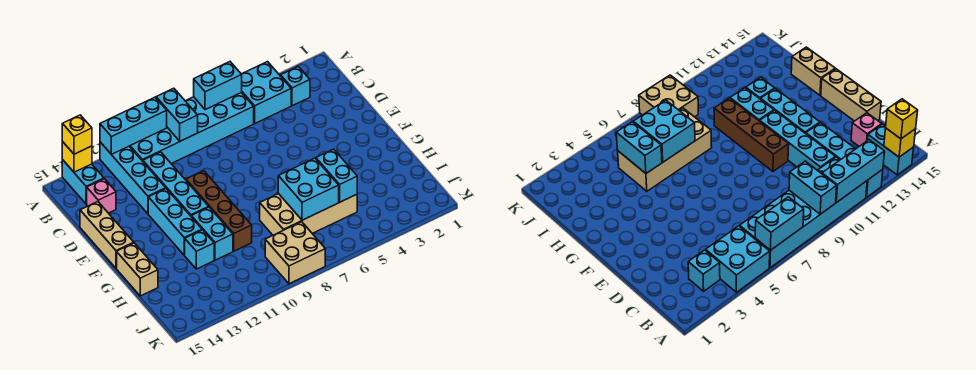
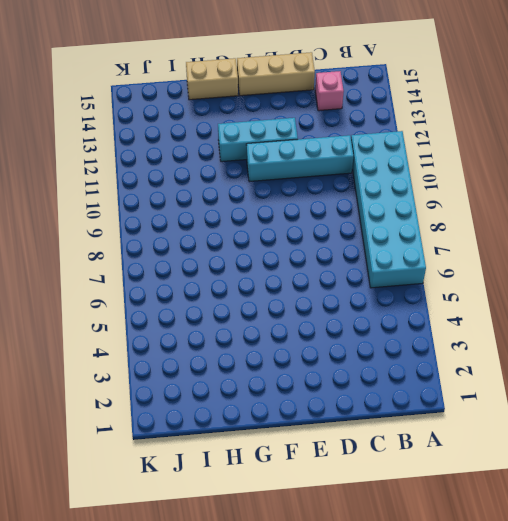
none -> cyan brick A4:B5 level 1
none -> cyan brick A12:D12 level 1
none -> cyan brick A14:B14 level 1

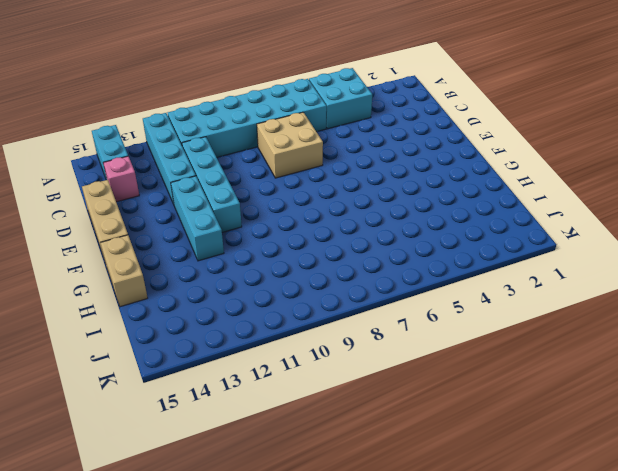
tan brick C7:D8 level 1 -> tan brick J8:K9 level 1
none -> cyan brick B3 level 1
none -> brown brick E10:H10 level 1
none -> cyan brick G11:H11 level 1

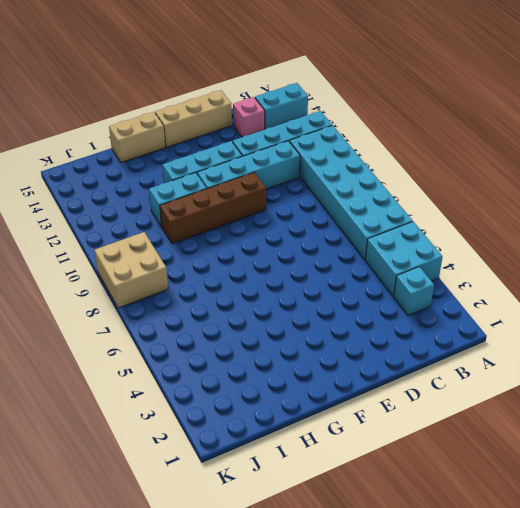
none -> tan brick H5:I8 level 1
none -> cyan brick H12 level 1
none -> cyan brick A6:A7 level 2

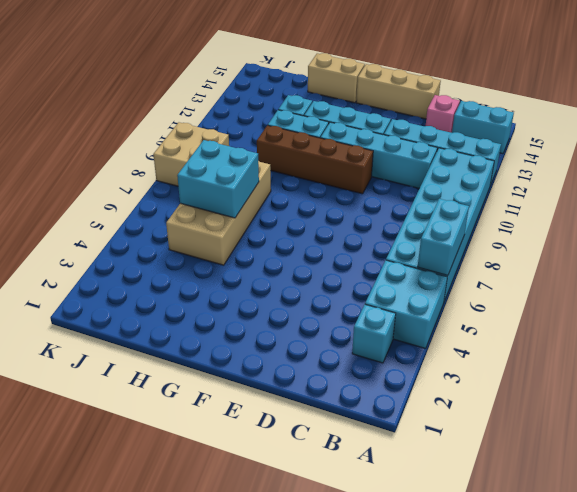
none -> cyan brick A9:B9 level 2
none -> cyan brick A10:A12 level 2
none -> yellow brick A14 level 2

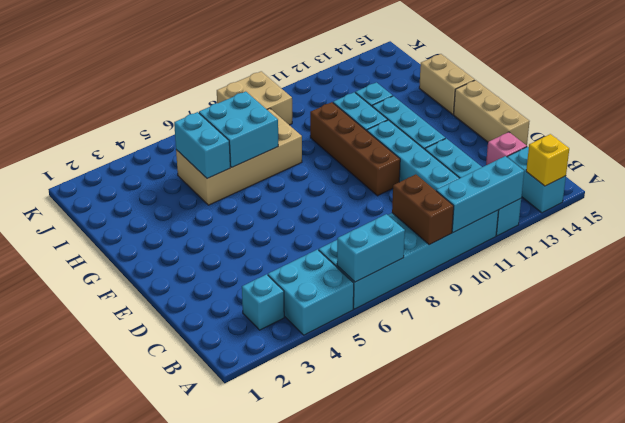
brown brick A9:B9 level 2 -> cyan brick A9:B9 level 2
none -> yellow brick A14 level 3

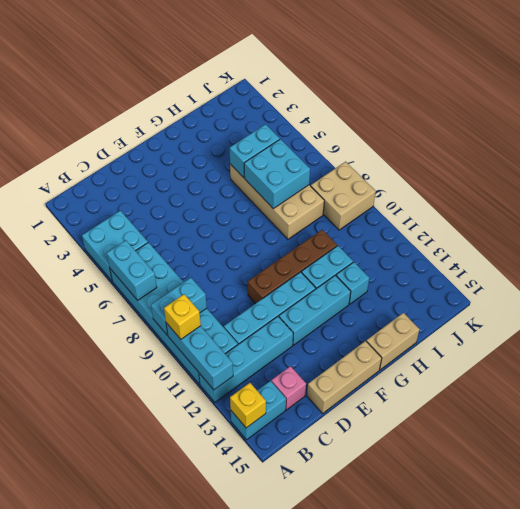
yellow brick A10 level 3 -> yellow brick A14 level 3
none -> cyan brick B3 level 1

